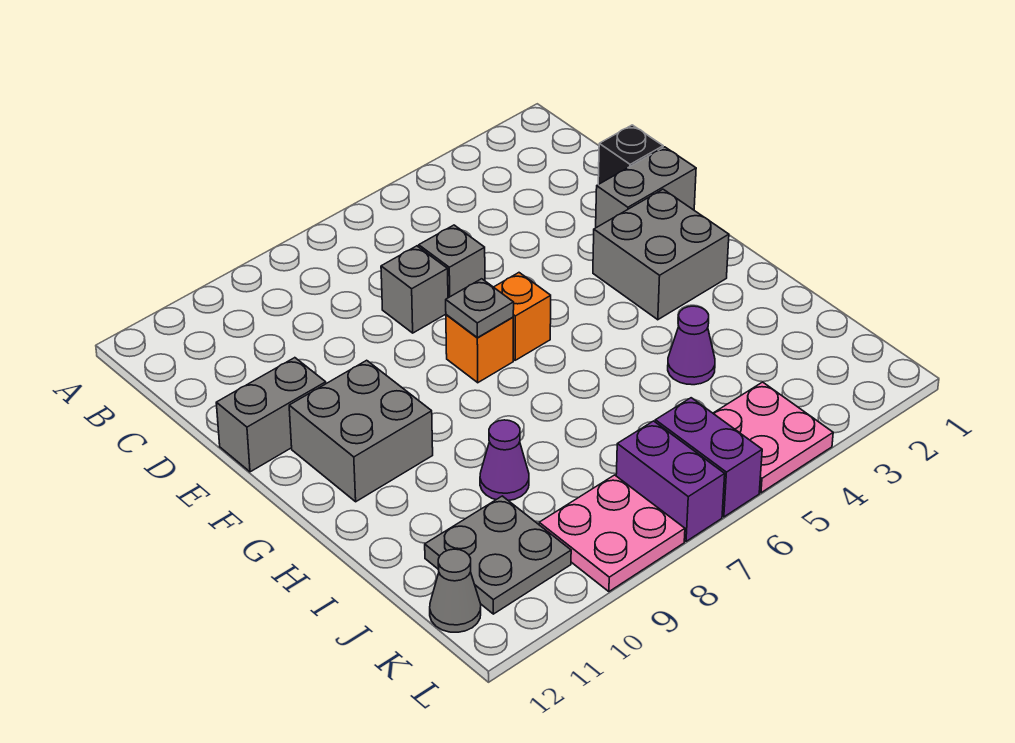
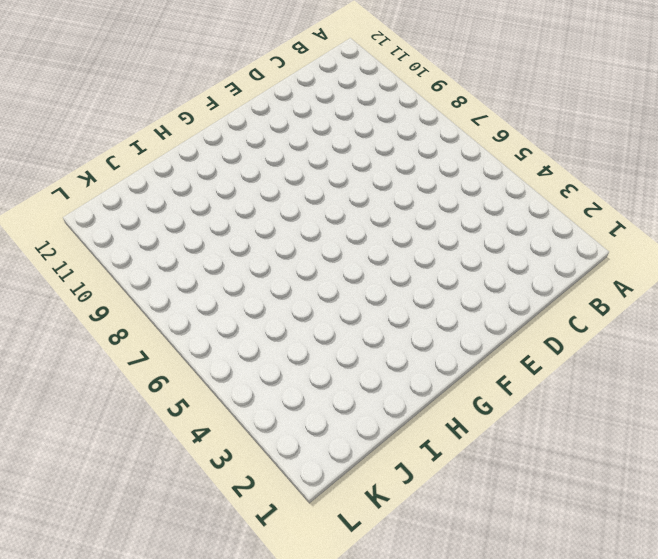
none -> black brick D1 level 1
none -> grey brick D6 level 1
none -> grey brick D7 level 1

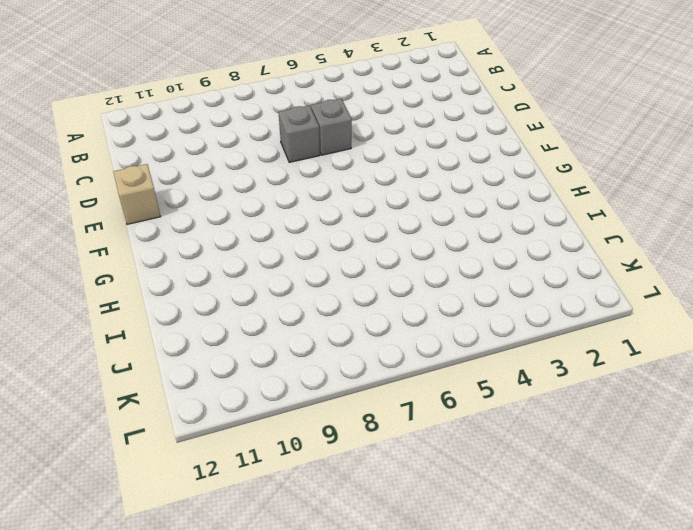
tan brick E12 level 1 -> grey brick E11:E12 level 1
none -> black brick D1 level 1
none -> grey brick E1:E2 level 1
none -> grey brick F2:G3 level 1

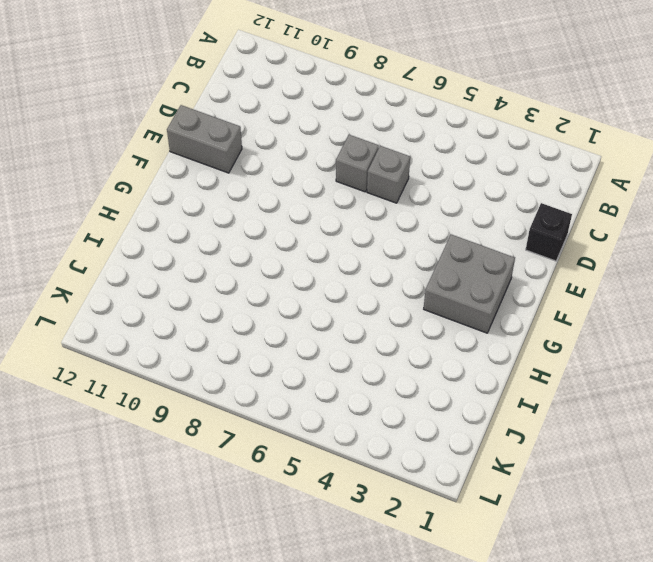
none -> grey brick E1:E2 level 1
none -> orange brick F6 level 1
none -> orange brick F7 level 1

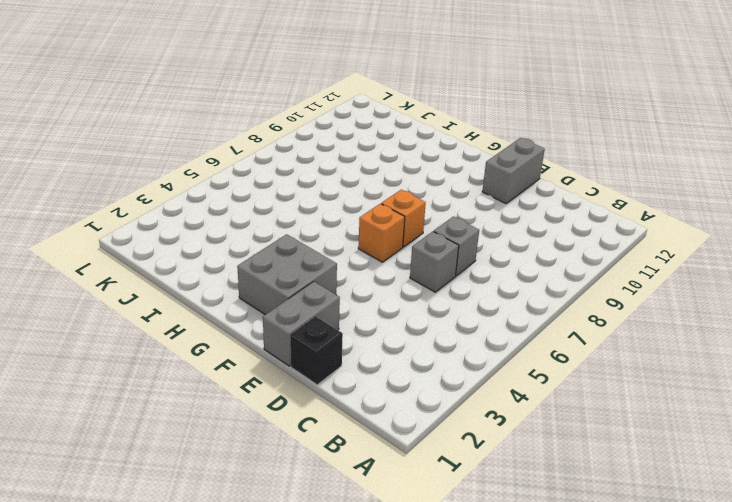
none -> grey brick F10:G11 level 1
none -> purple cone I4 level 1
none -> purple cone I9 level 1

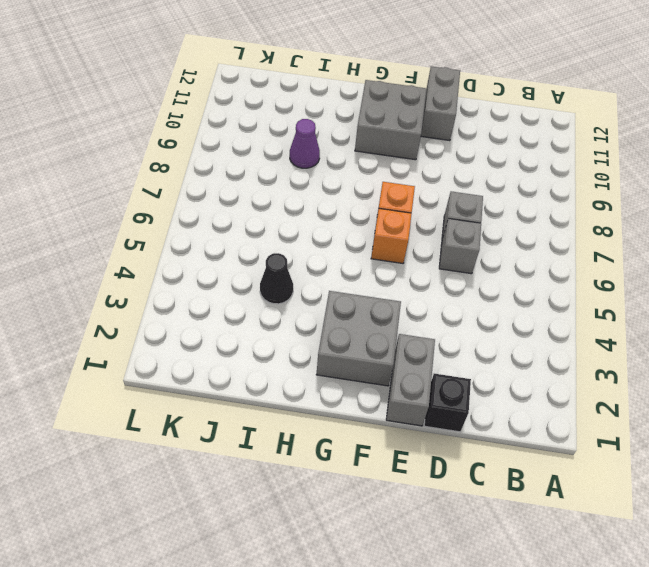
black cone I4 level 1 -> purple cone I4 level 1
none -> grey plate J10:K11 level 1
none -> pink plate K4:L5 level 1
none -> purple brick K6:L6 level 1

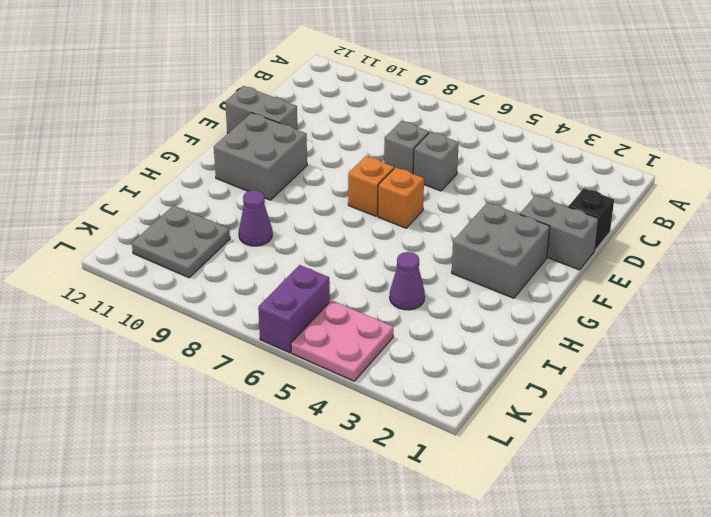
none -> purple brick K7:L7 level 1
none -> pink plate K8:L9 level 1
none -> grey cone K12 level 1

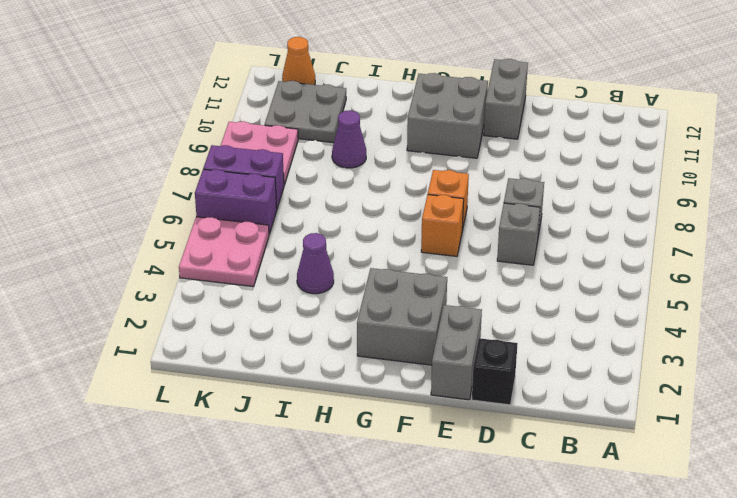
orange cone K12 level 1 -> grey cone K12 level 1
none -> grey plate F7 level 2

